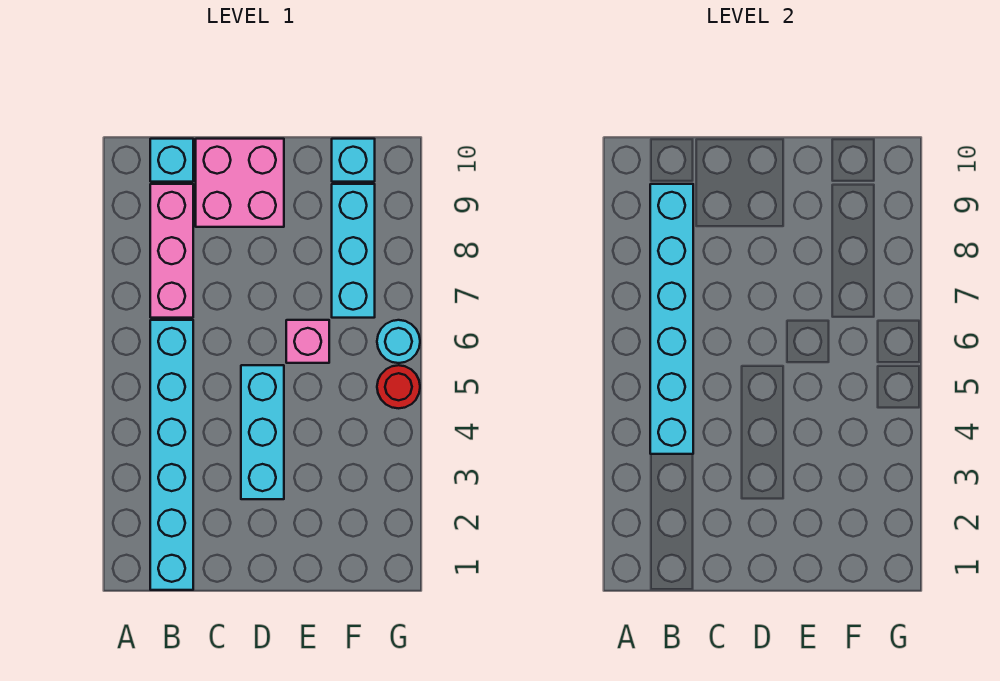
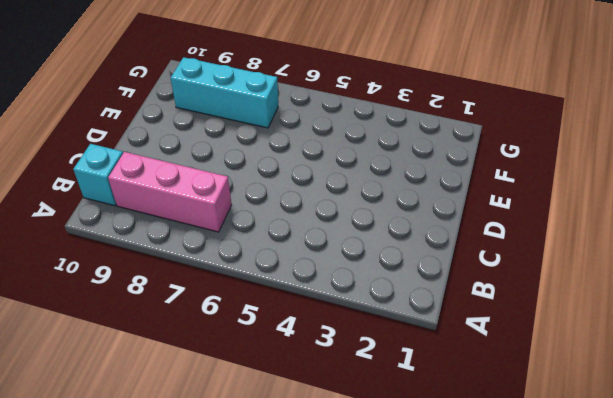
none -> cyan brick B1:B6 level 1
none -> pink brick C9:D10 level 1

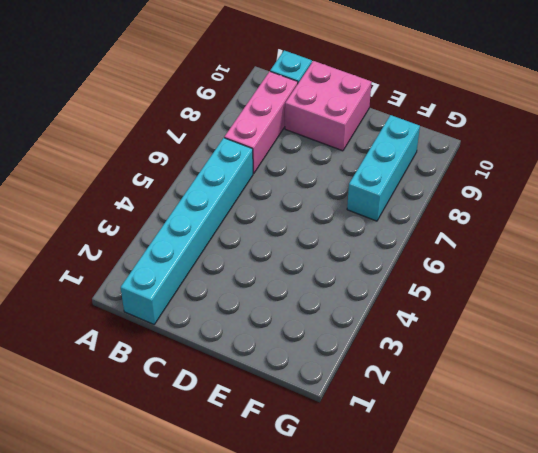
none -> cyan brick D3:D5 level 1
none -> pink brick E6 level 1

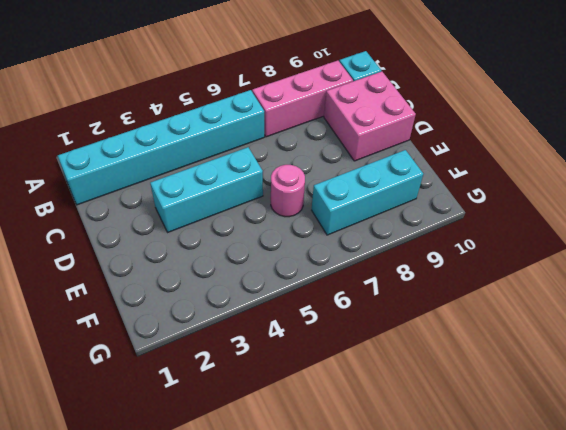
pink round brick E6 level 1 -> pink brick E6 level 1
none -> cyan brick F10 level 1
none -> red round brick G5 level 1

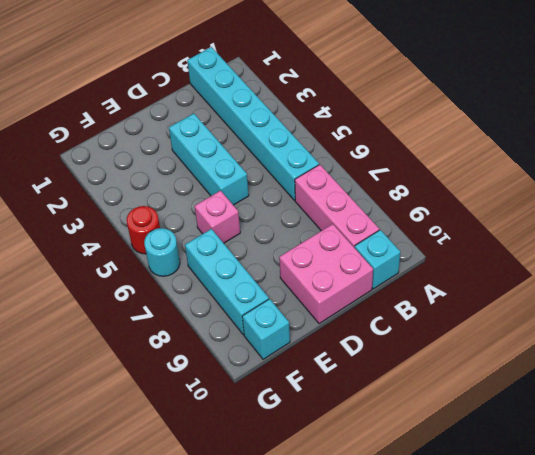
none -> cyan brick B4:B9 level 2

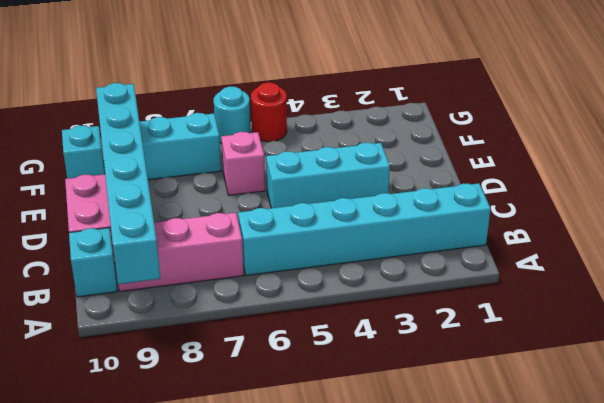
cyan brick A9:F9 level 2 -> cyan brick B4:B9 level 2

